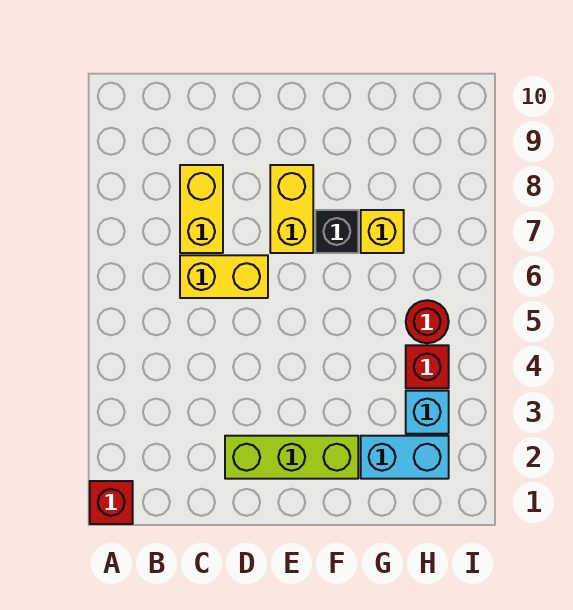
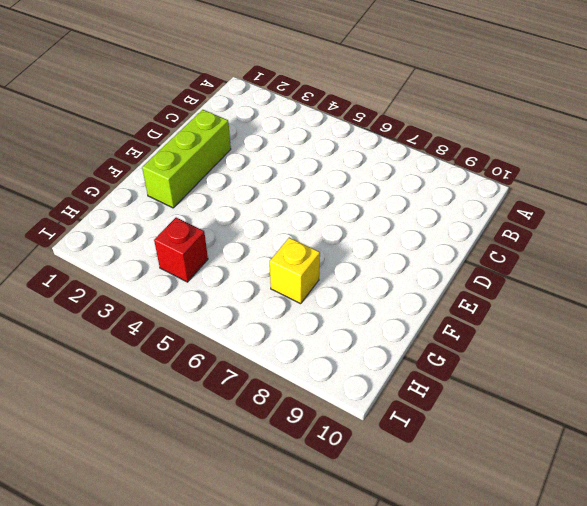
none -> red brick A1 level 1
none -> yellow brick C6:D6 level 1

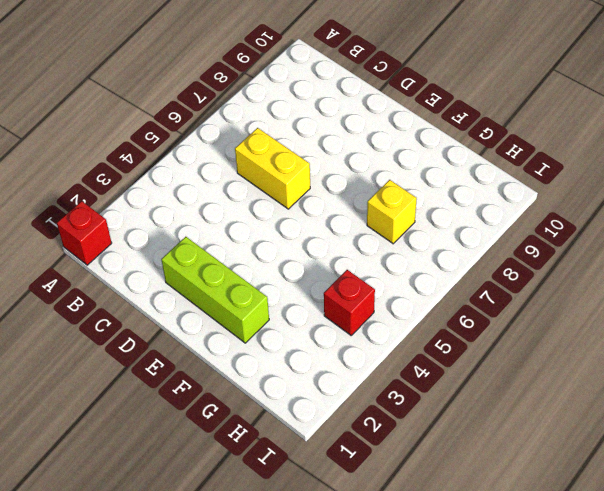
none -> yellow brick C7:C8 level 1
none -> yellow brick E7:E8 level 1

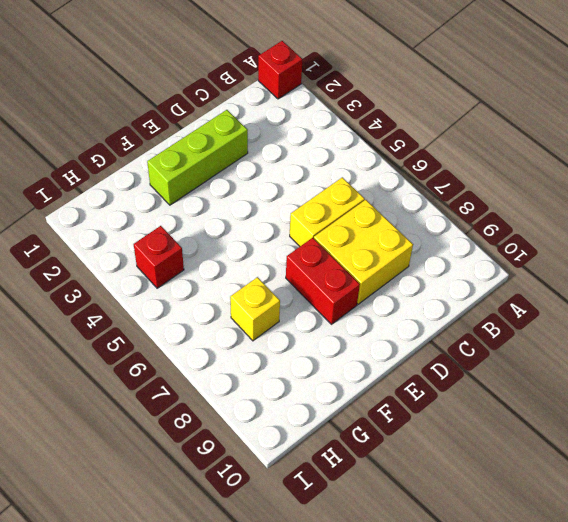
yellow brick C7:D8 level 1 -> yellow brick C7:C8 level 1
red brick E7:E8 level 1 -> yellow brick E7:E8 level 1
none -> black brick F7 level 1
none -> cyan brick G2:H2 level 1

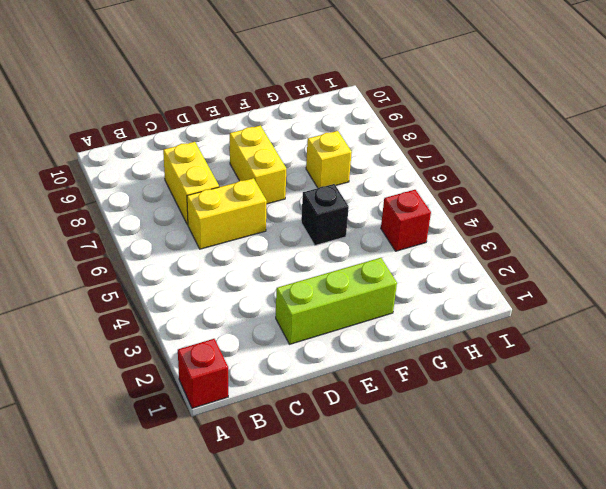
black brick F5 level 1 -> black brick F7 level 1
none -> cyan brick G2:H2 level 1
none -> cyan brick H3 level 1

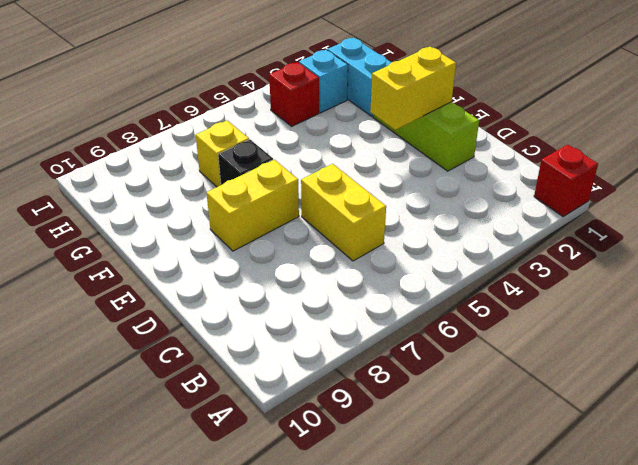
yellow brick E2:E3 level 2 -> yellow brick C7:C8 level 1
none -> red round brick H5 level 1

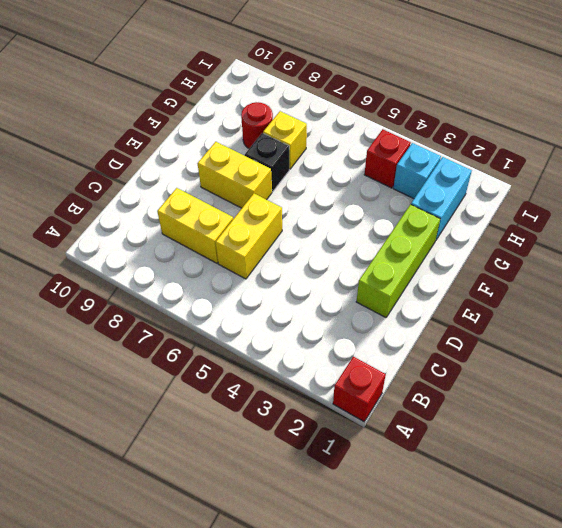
red round brick G8 level 1 -> red round brick H5 level 1

